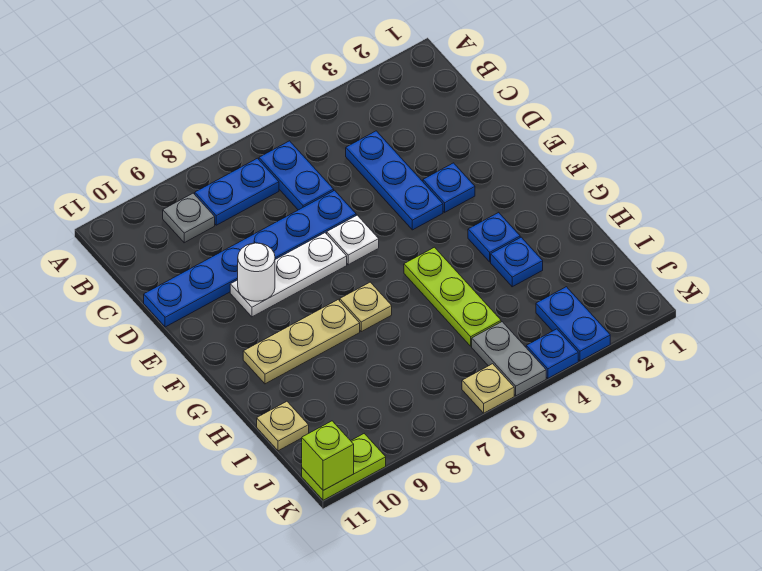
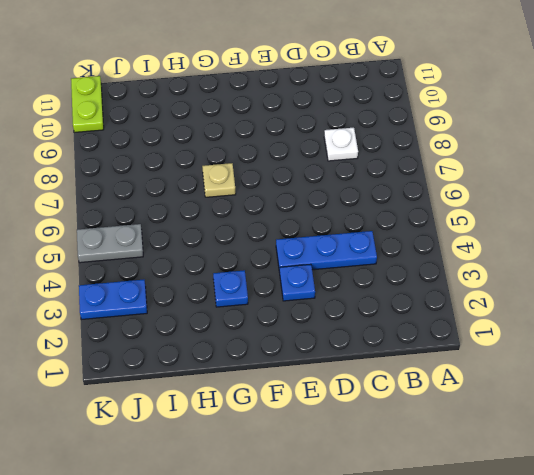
white plate C8 level 1 -> white plate E6 level 1
none -> blue plate B6:C6 level 1
none -> blue plate B7:B8 level 1
none -> grey plate B9 level 1

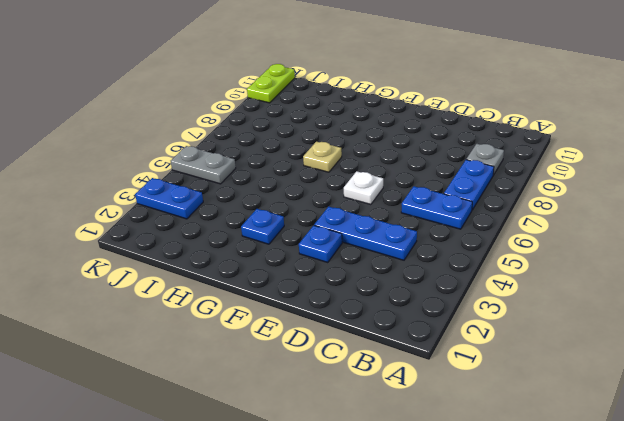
none -> blue plate D6:D11 level 1
none -> white plate E7:E9 level 1
none -> lime plate G5:I5 level 1

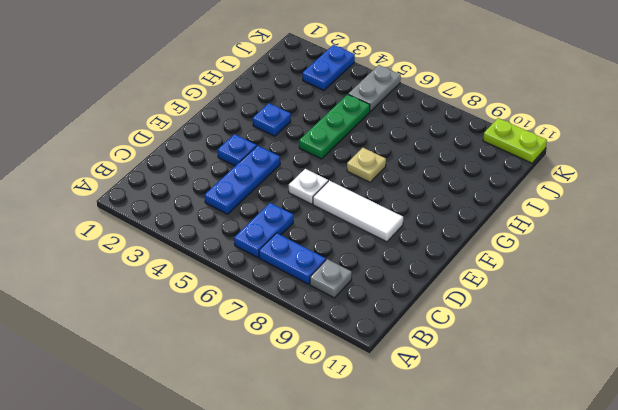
white tile E7:E9 level 1 -> white plate E7:E9 level 1
green plate G5:I5 level 1 -> lime plate G5:I5 level 1
none -> blue plate D6:D11 level 1
none -> tan plate G8:G10 level 1
none -> blue plate H3 level 1

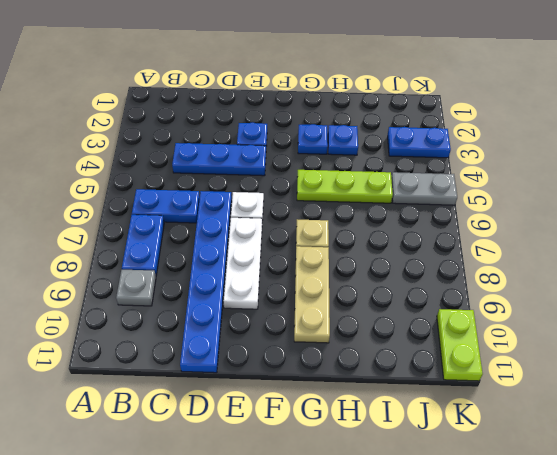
none -> tan plate I11 level 1
none -> blue plate K4 level 1
none -> tan plate K6 level 1

